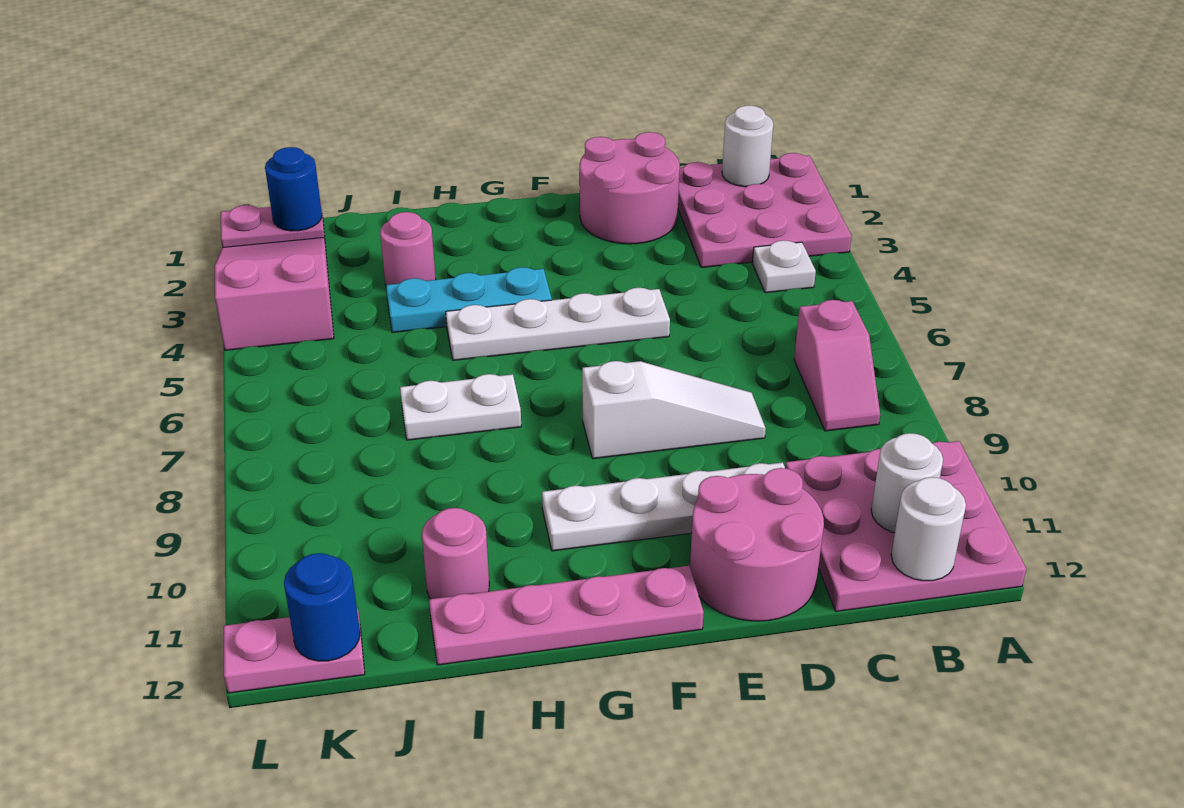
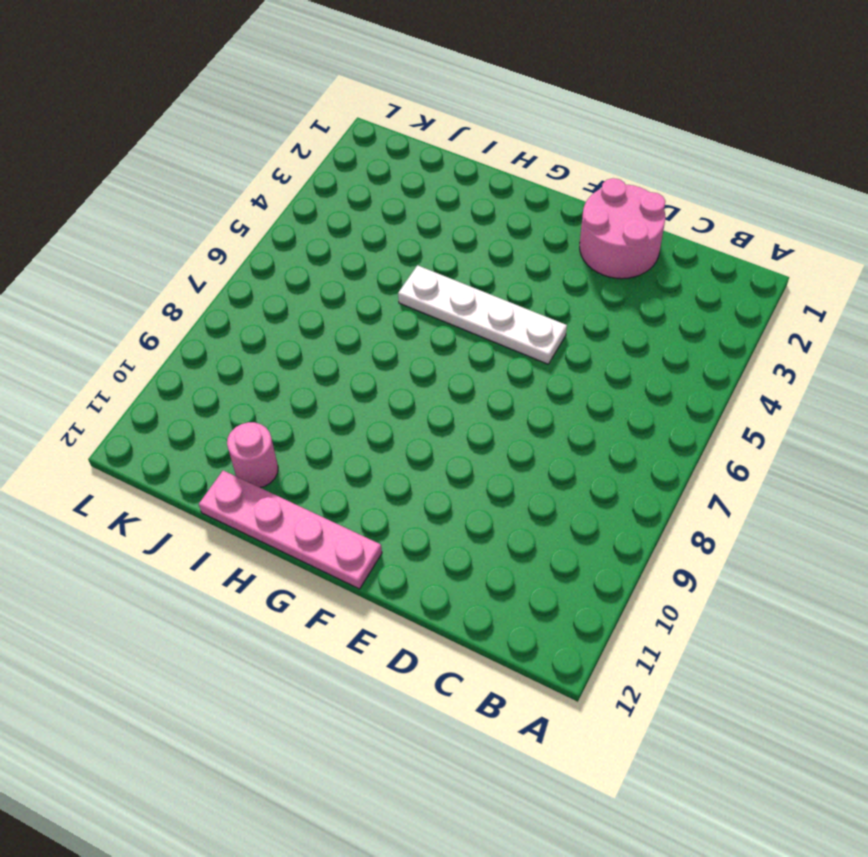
none -> pink plate A1:C3 level 1
none -> pink plate A10:C12 level 1
none -> white plate B4 level 1

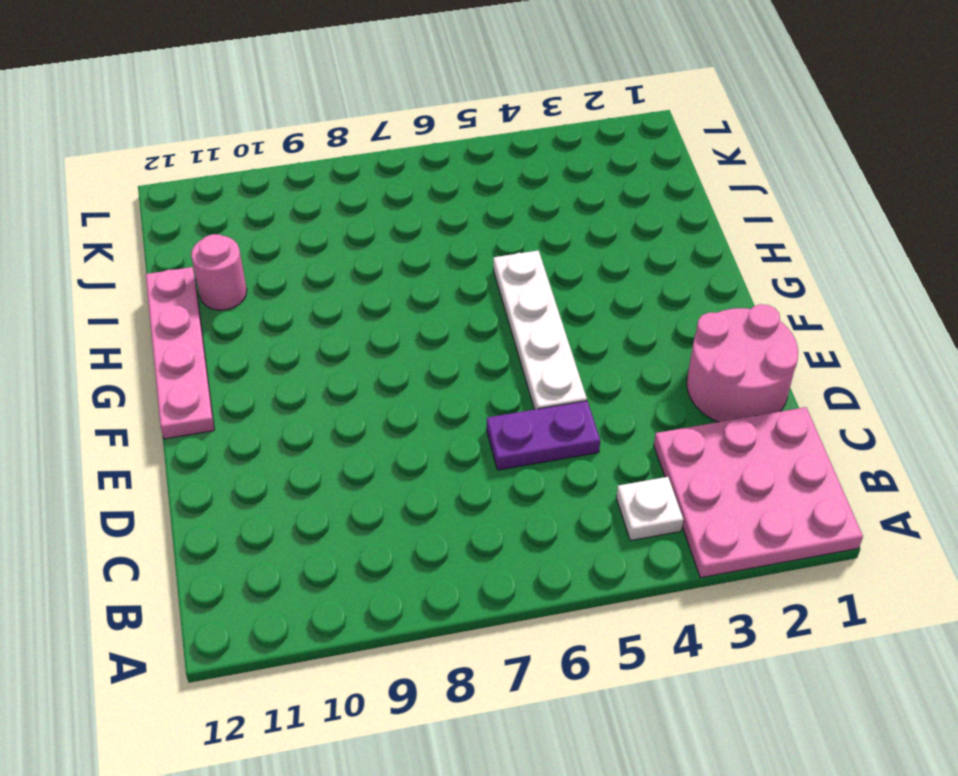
purple plate D5:D6 level 1 -> none
none -> pink plate A10:C12 level 1
none -> pink slope B7:B8 level 1 top 7
none -> white slope D8:F8 level 1 top F

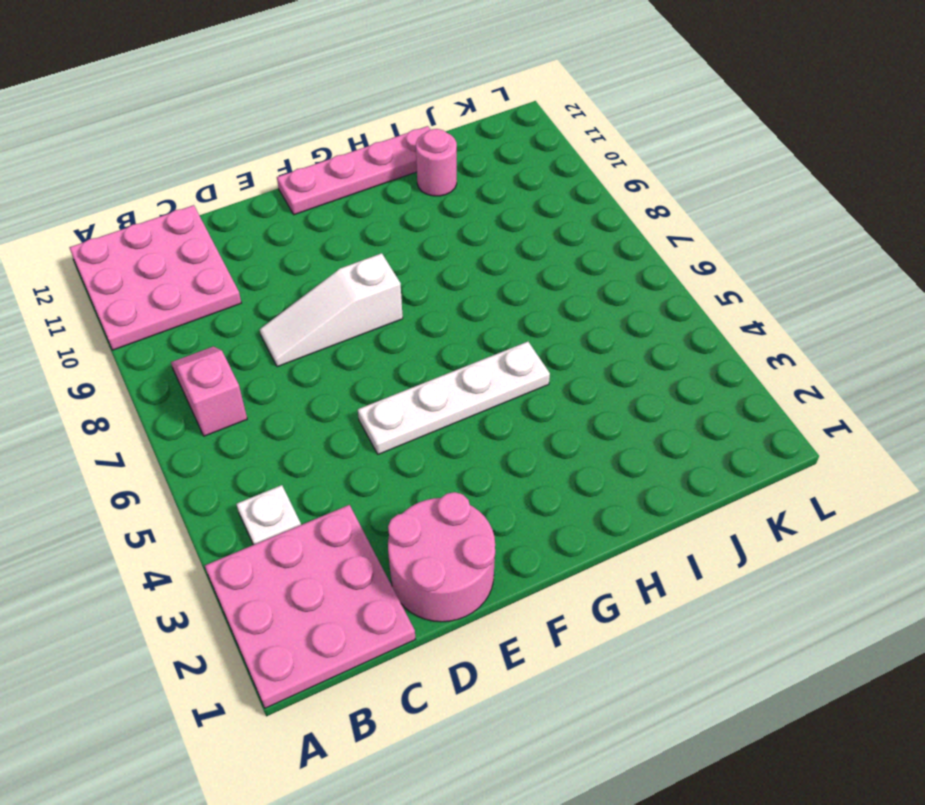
none -> white plate D10:G10 level 1
none -> pink round brick D11:E12 level 1
none -> cyan plate G4:I4 level 1

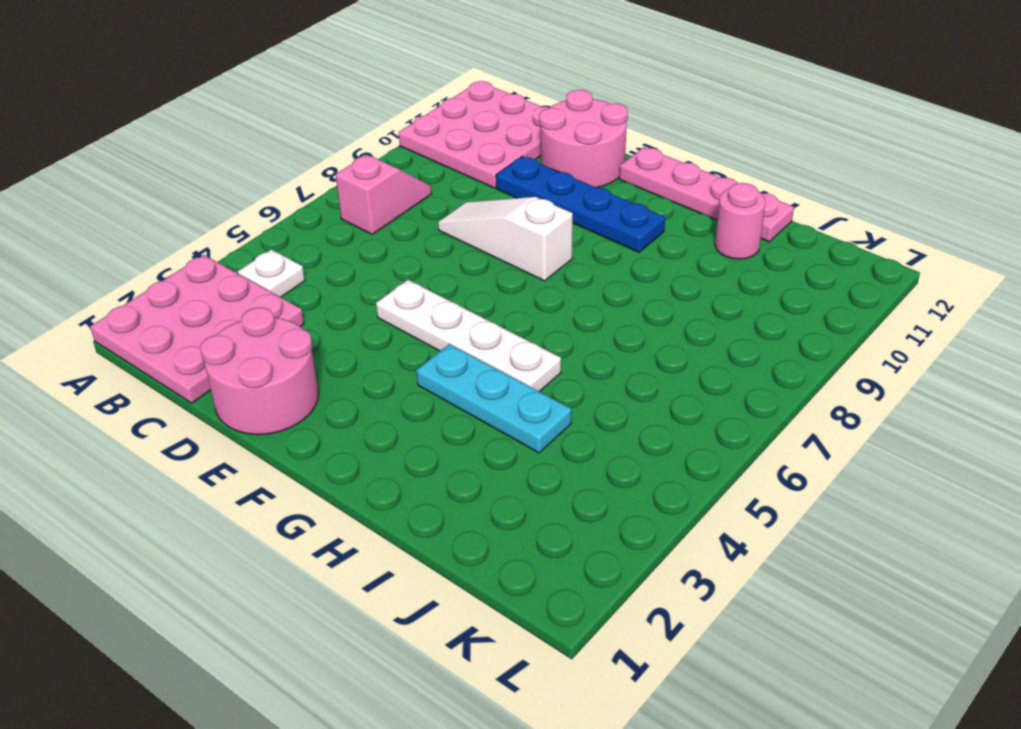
blue plate D10:G10 level 1 -> white plate D10:G10 level 1
none -> white plate H7:I7 level 1
none -> pink round brick I3 level 1
none -> pink plate K1:L1 level 1

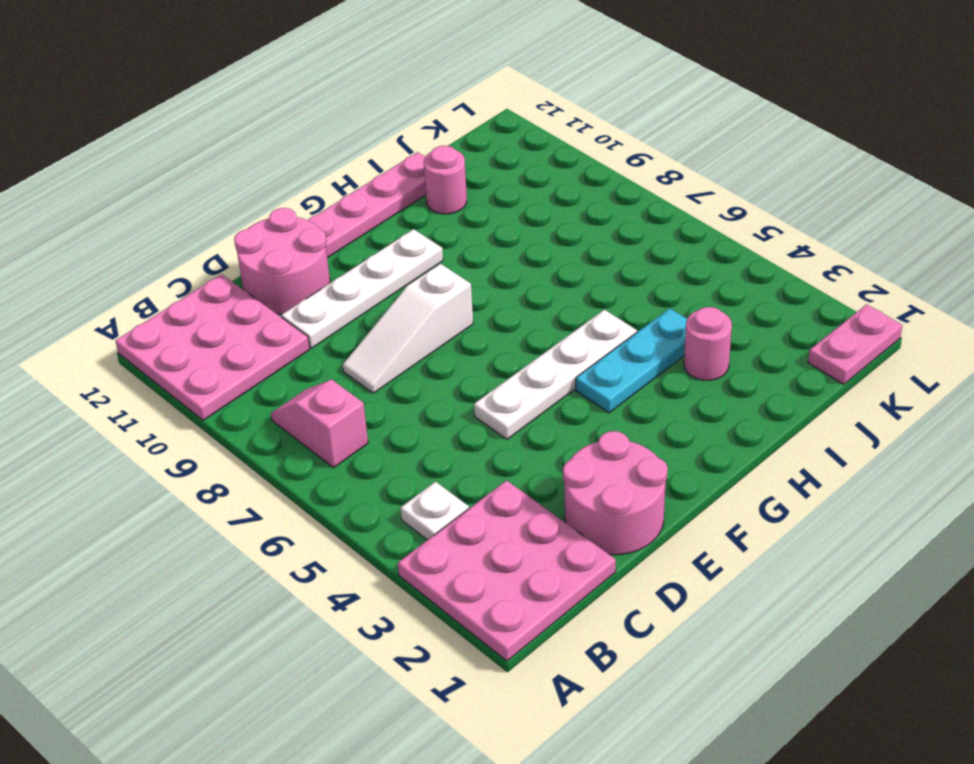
none -> white plate H7:I7 level 1
none -> pink slope K2:L4 level 1 top 4
none -> pink plate K12:L12 level 1

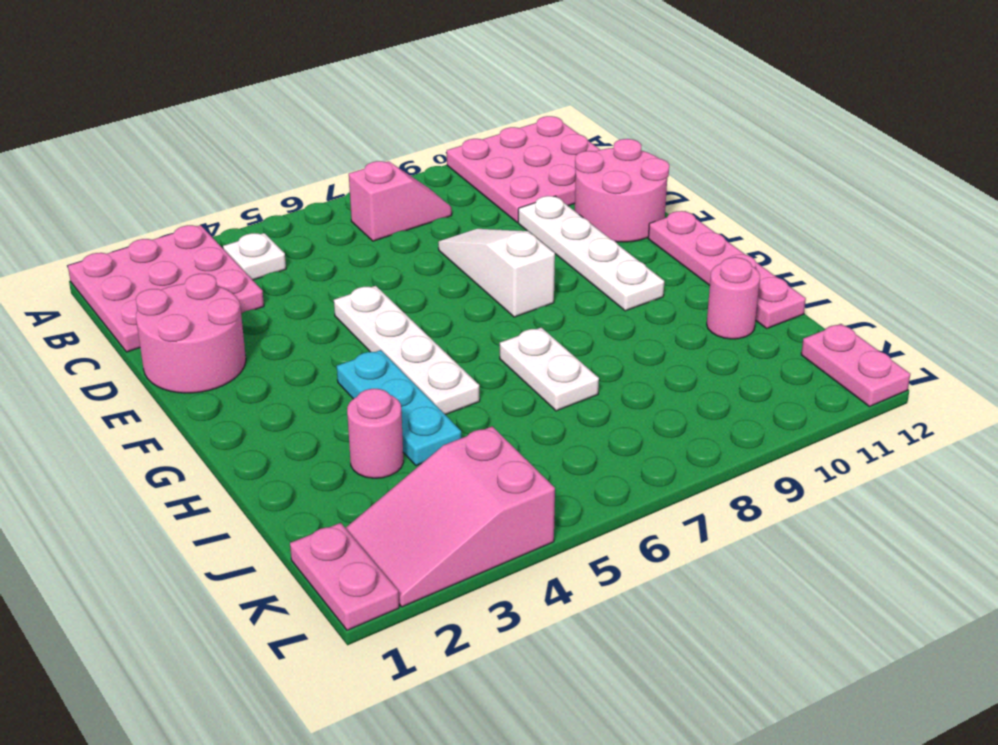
none -> white round brick B1 level 2
none -> white round brick B11 level 2
none -> white round brick B12 level 2

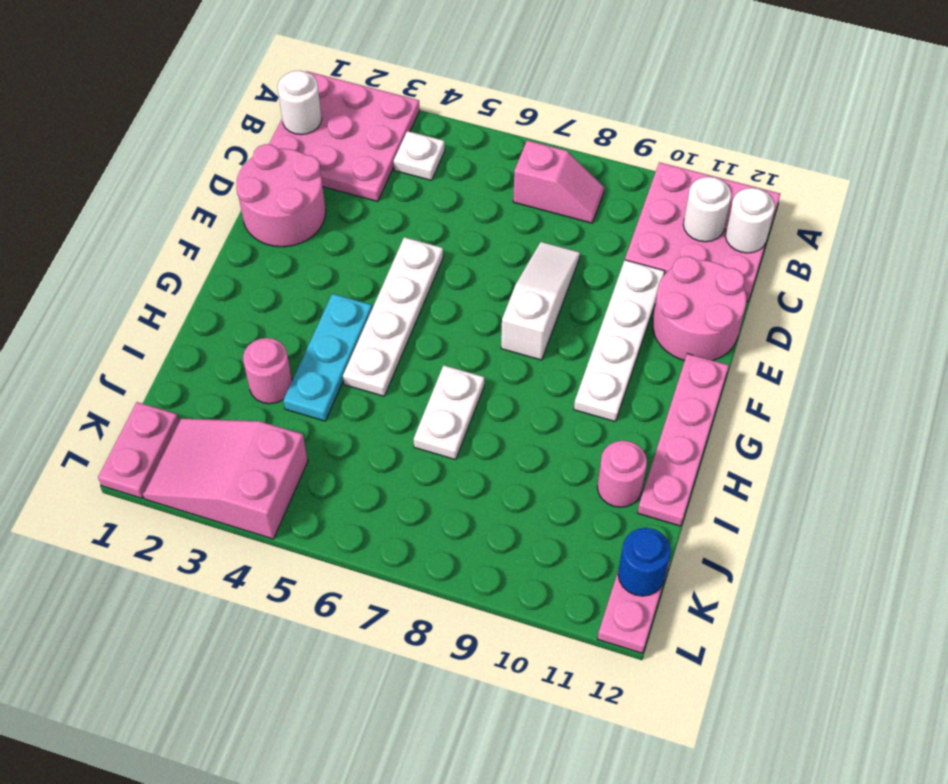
none -> blue round brick K1 level 2

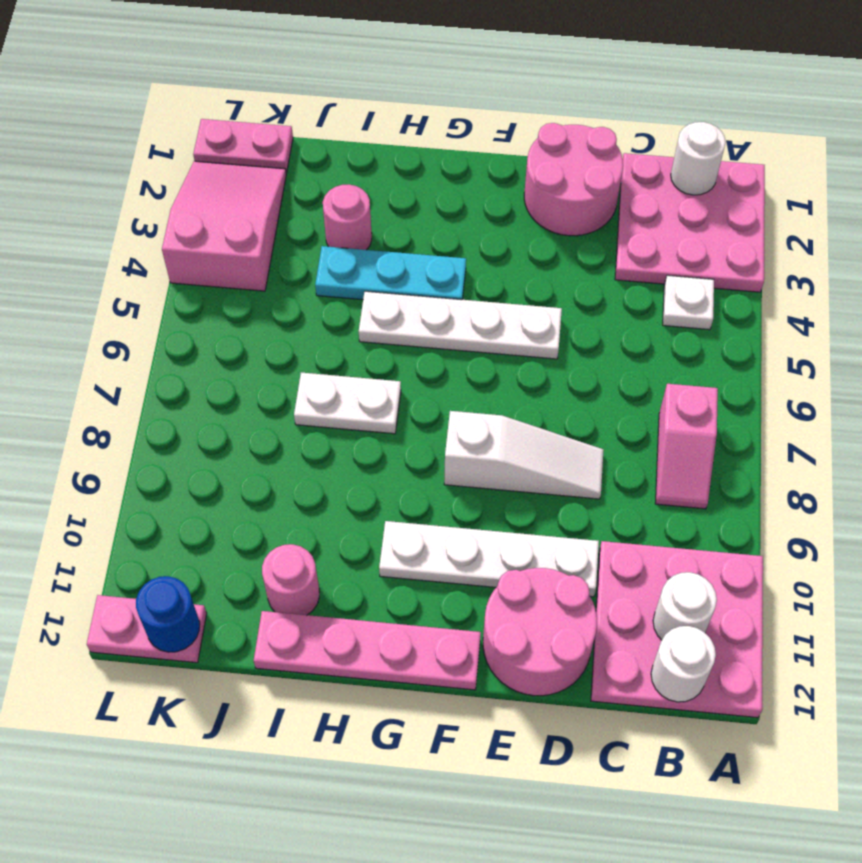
none -> blue round brick K1 level 2

